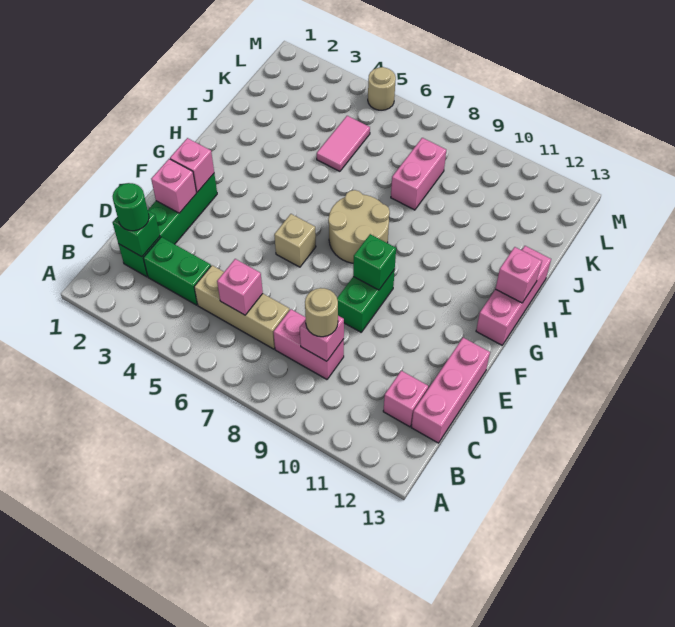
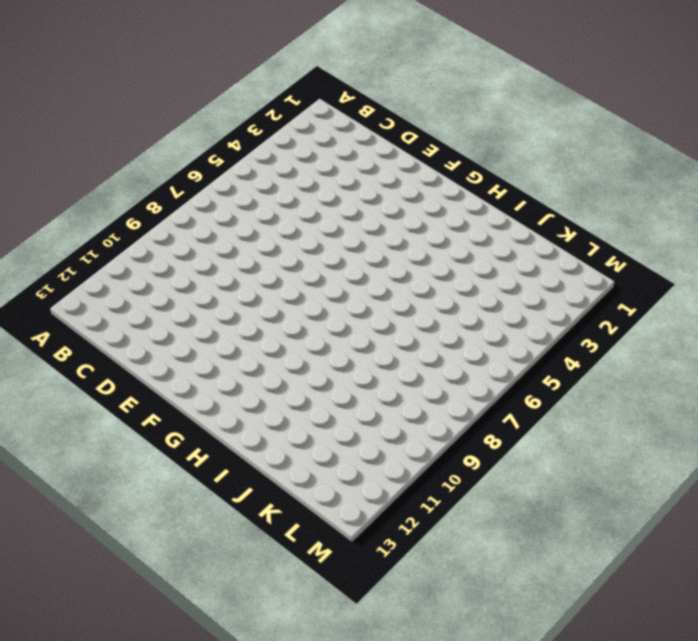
none -> green brick C2:F2 level 1
none -> green brick C3:C4 level 1
none -> tan brick C5:C7 level 1

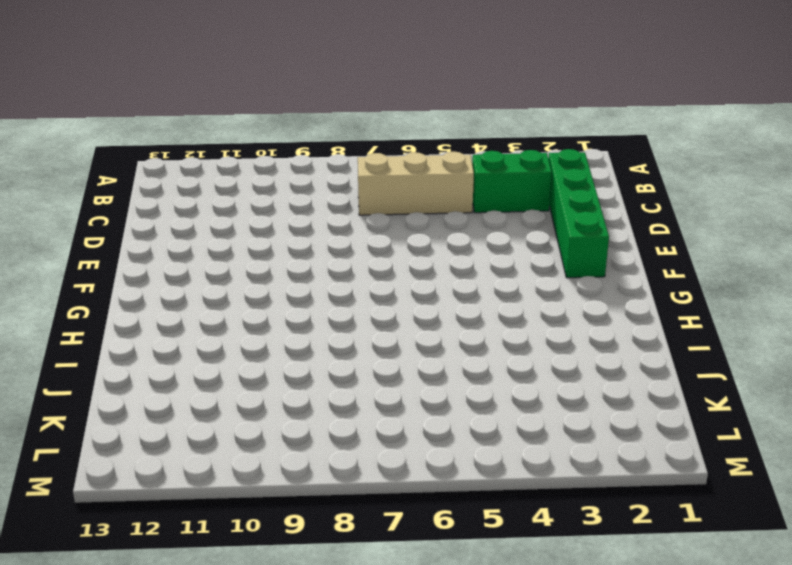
none -> pink brick C8:C9 level 1
none -> pink brick C12 level 1
none -> pink brick C13:E13 level 1

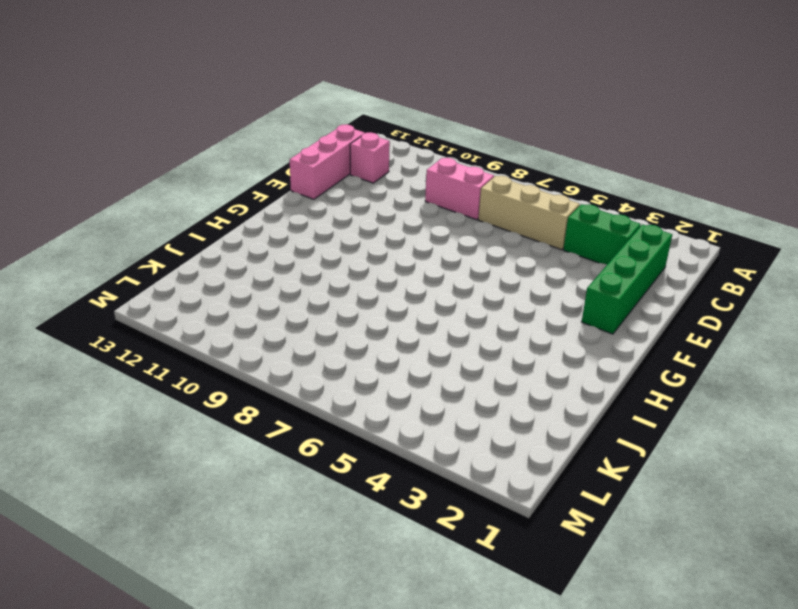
none -> green brick E9:F9 level 1
none -> tan brick F6 level 1
none -> tan round brick G7:H8 level 1

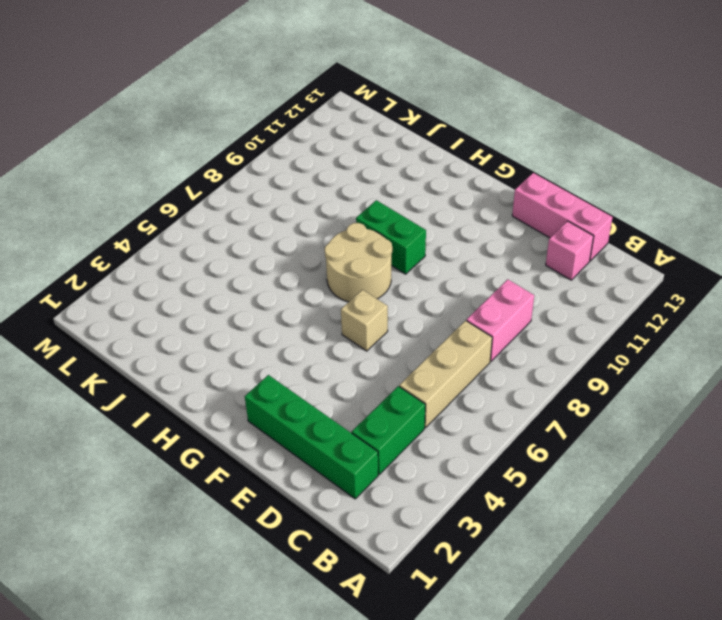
green brick G9:H9 level 1 -> green brick E9:F9 level 1
none -> pink brick G13:I13 level 1
none -> pink tile J5:K5 level 1
none -> pink brick J8:K8 level 1

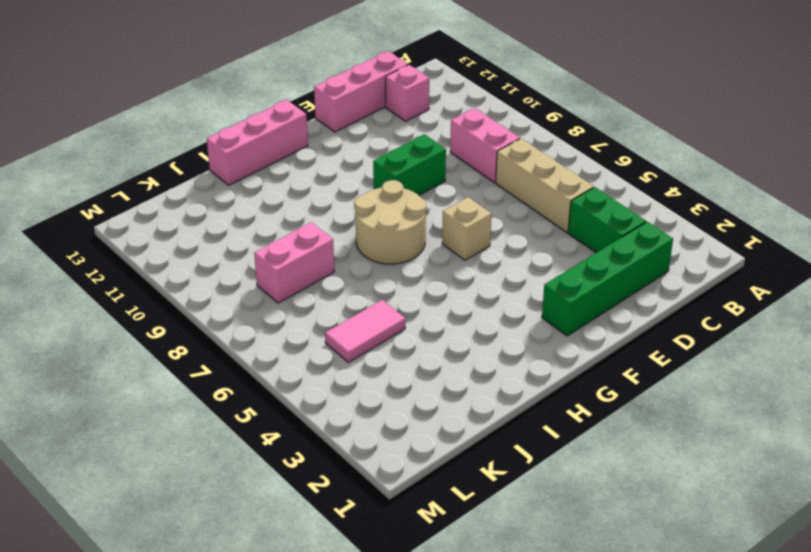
none -> tan round brick M5 level 1
none -> green brick C2 level 2
none -> pink brick C6 level 2

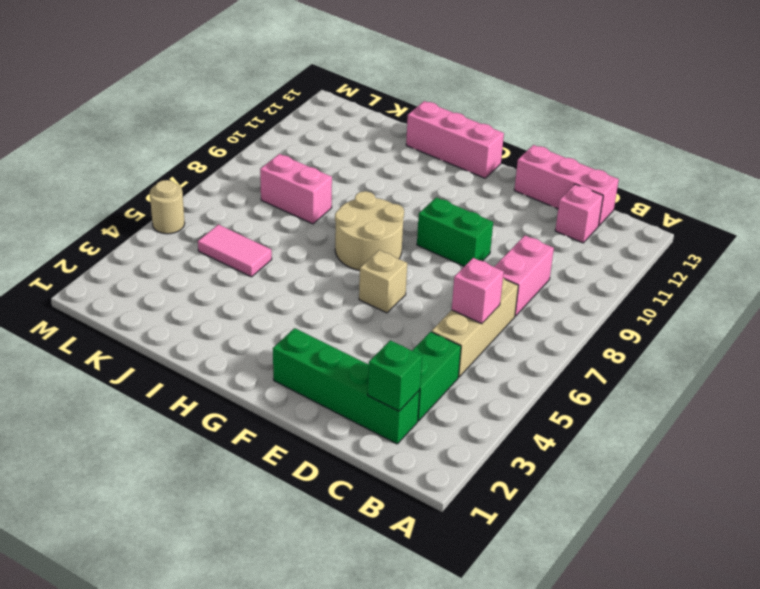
none -> pink brick C9 level 2
none -> pink brick E2 level 2
none -> pink brick F2 level 2

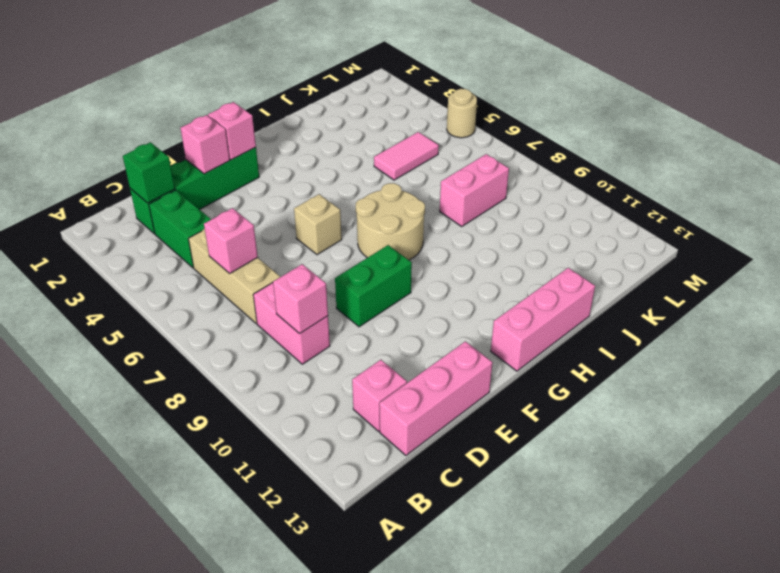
none -> green brick F9 level 2
none -> pink brick H13 level 2
none -> green round brick C2 level 3

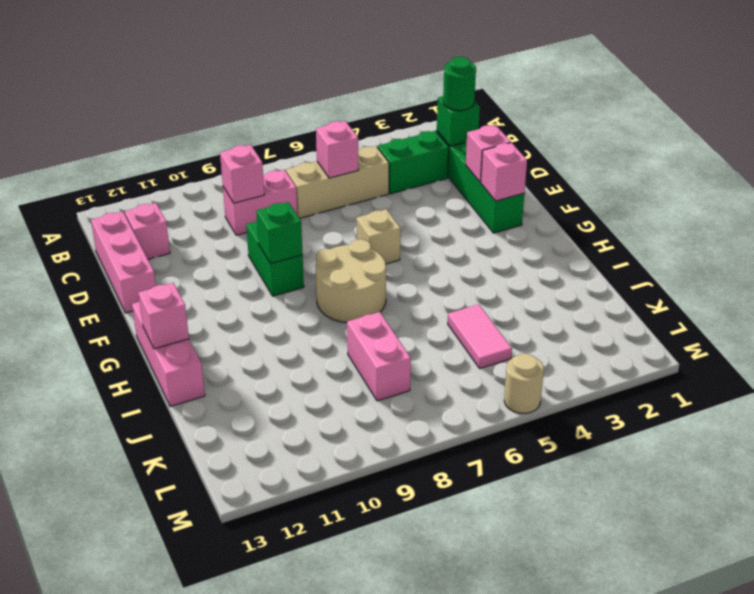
none -> tan round brick C9 level 3

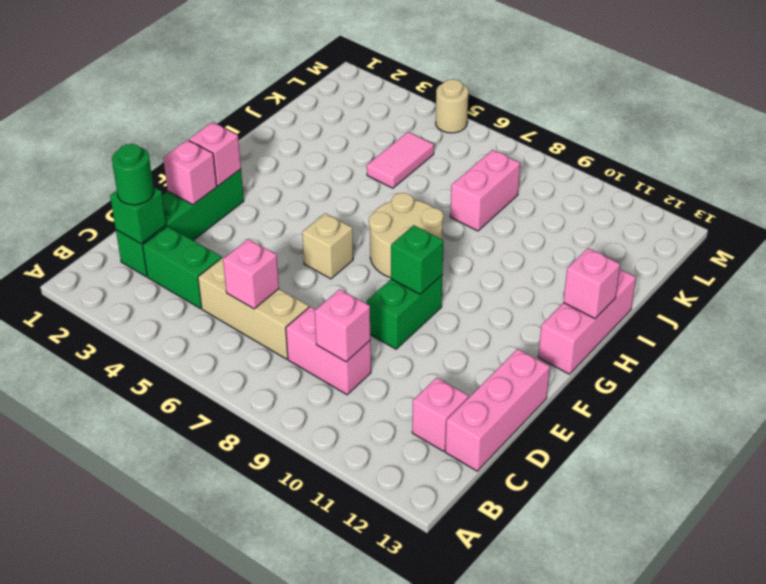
none -> tan round brick C9 level 3

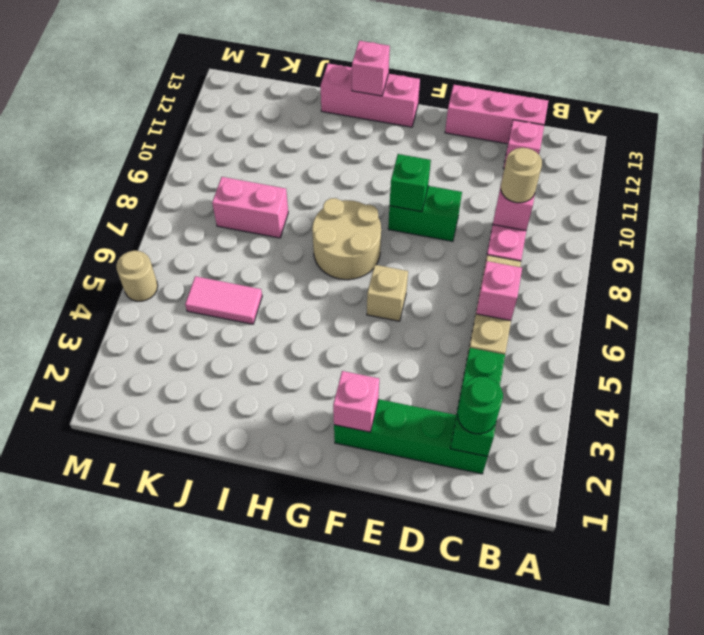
none -> pink brick E2 level 2

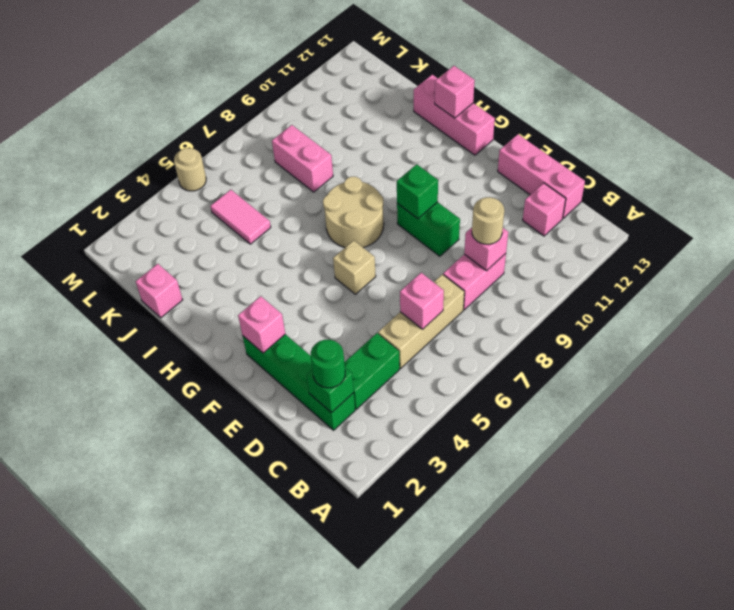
pink brick J1 level 1 -> pink brick E2 level 2

